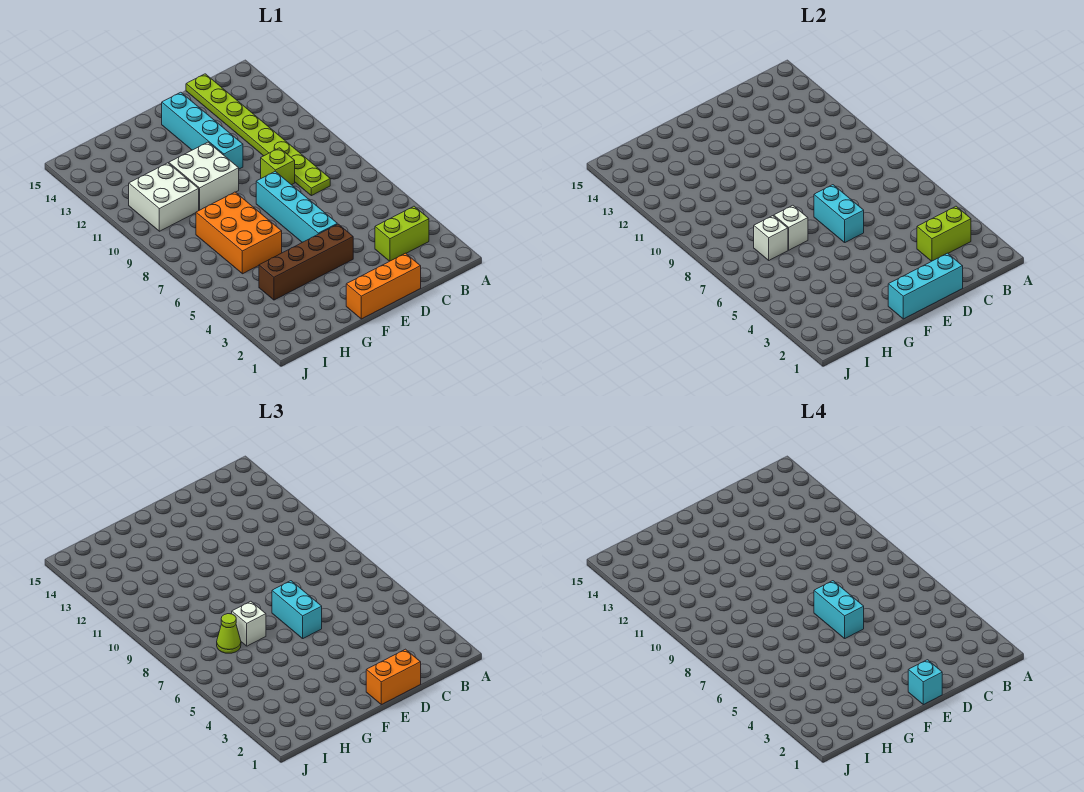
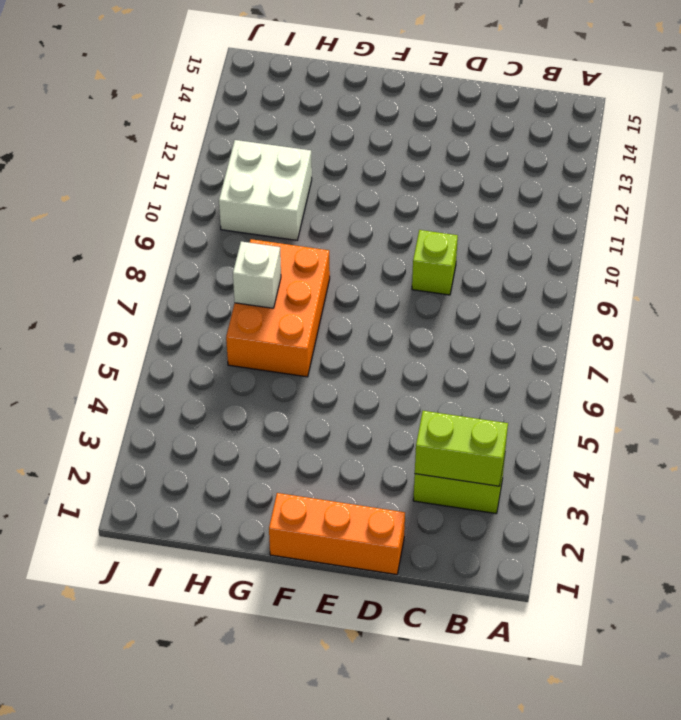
none -> lime plate C8:C15 level 1
none -> brown brick E4:H4 level 1
none -> cyan brick E5:E8 level 1

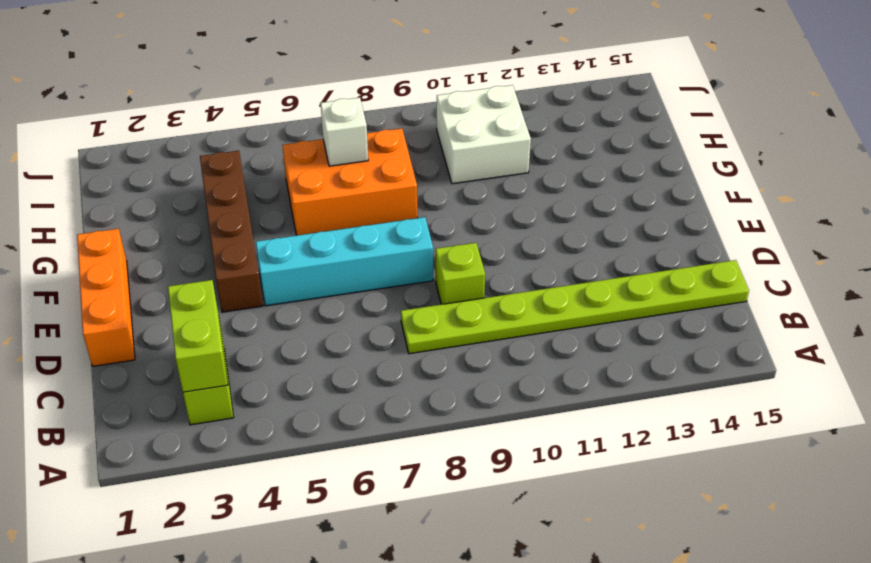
none -> cyan brick E11:E14 level 1
none -> white brick F10:G11 level 1
none -> cyan brick D1:F1 level 2

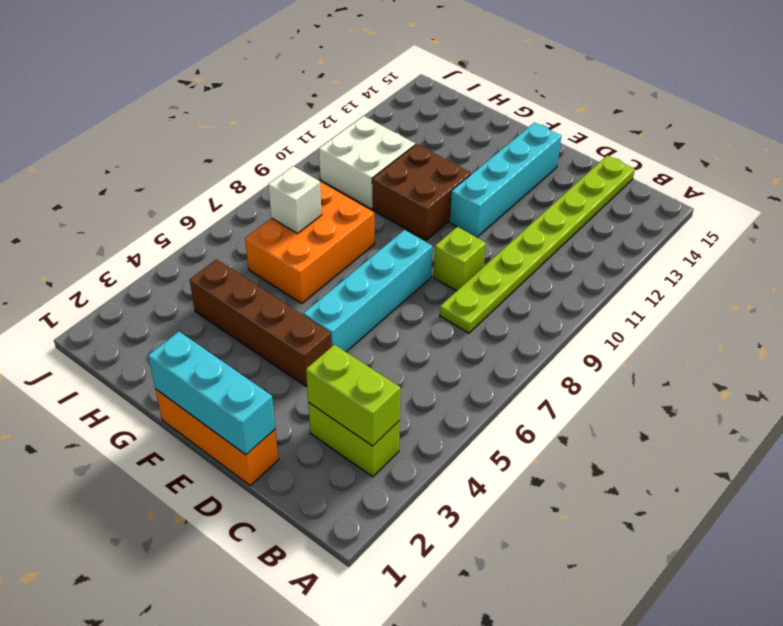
brown brick F10:G11 level 1 -> white brick F10:G11 level 1
none -> cyan brick E6:E7 level 2
none -> white brick G7 level 2
none -> orange brick D1:E1 level 3

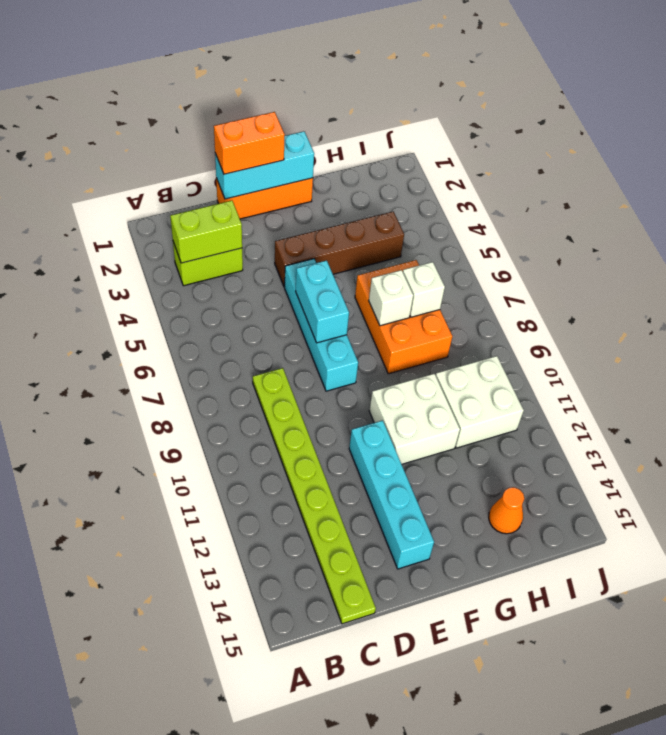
orange cone H14 level 1 -> none
none -> lime brick D9 level 1
none -> cyan brick E6:E7 level 3
none -> white brick G7 level 3

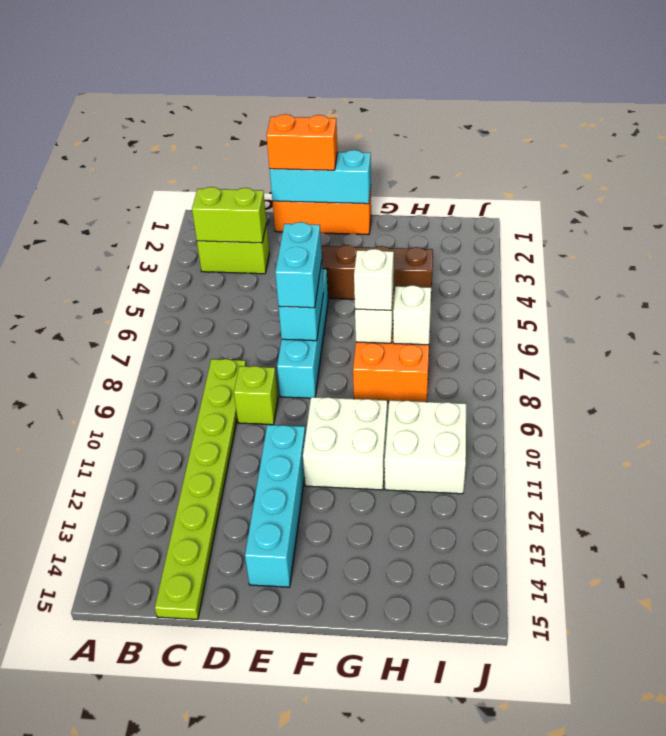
none -> lime cone H7 level 3
none -> cyan brick E1 level 4
none -> cyan brick E6:E7 level 4

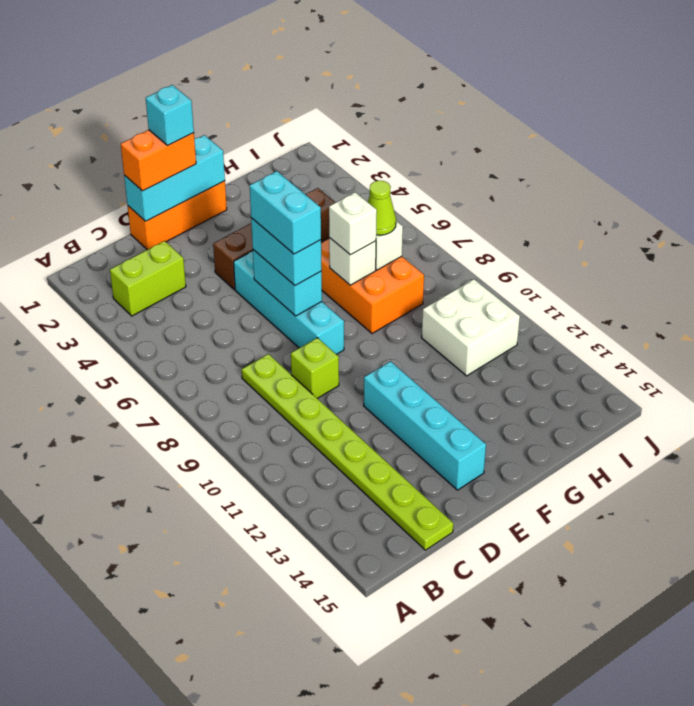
none -> white brick F10:G11 level 1
none -> lime brick B3:C3 level 2

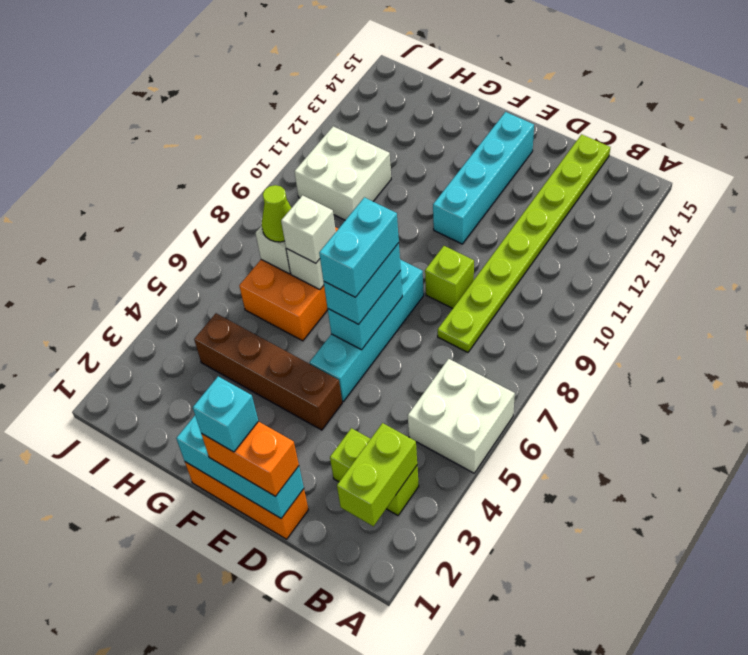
white brick A5:B6 level 1 -> white brick F10:G11 level 1
lime brick B2:B3 level 2 -> lime brick B3:C3 level 2

